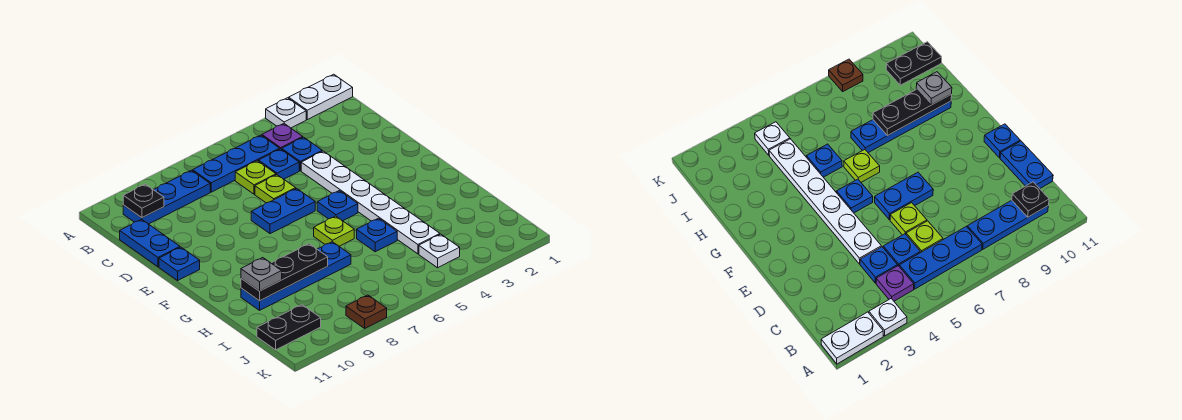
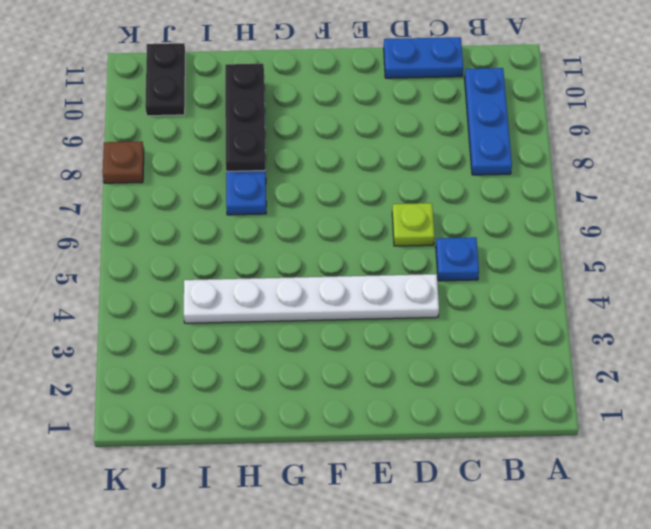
none -> white plate A1:A2 level 1
none -> white plate A3 level 1
none -> purple plate B4 level 1

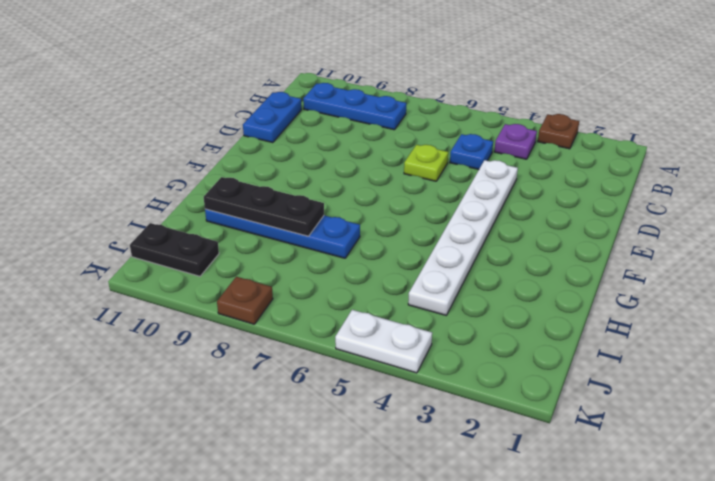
brown plate A3 level 1 -> white plate A3 level 1
white plate K4:K5 level 1 -> white plate A1:A2 level 1
none -> blue plate B5:B7 level 1
none -> blue plate C4 level 1
none -> lime plate C6 level 1

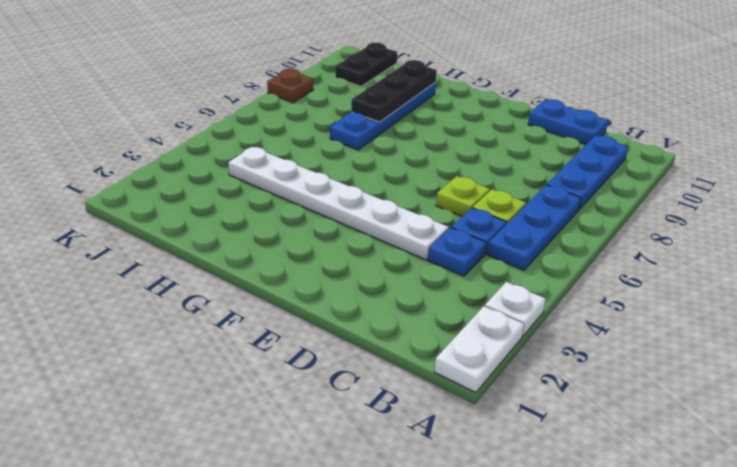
none -> purple plate B4 level 1
none -> blue plate E6:E7 level 1
none -> blue plate E11 level 1

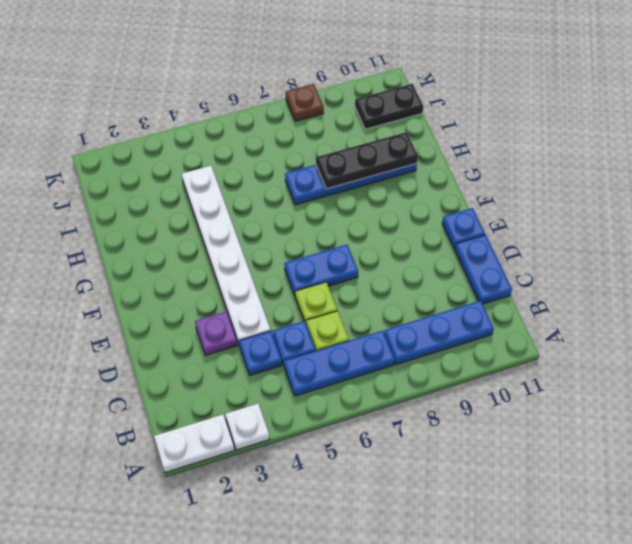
purple plate D3 level 1 -> purple plate B4 level 1
none -> blue plate F5 level 1
none -> lime plate G6 level 1
none -> blue plate H5 level 1

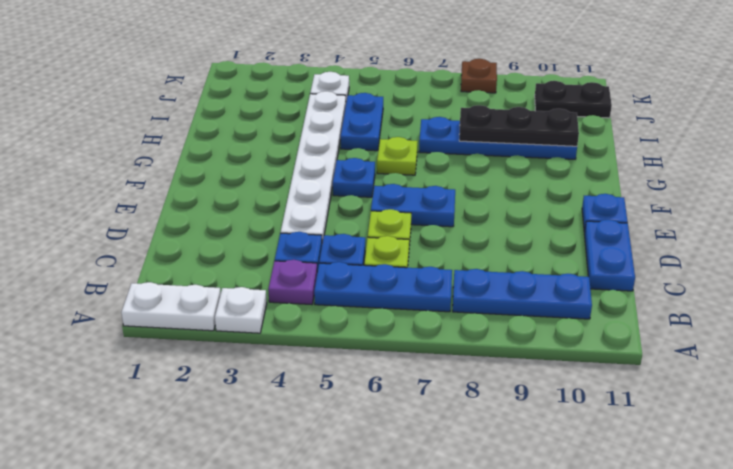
blue plate H5:I5 level 1 -> blue plate H5 level 1
none -> black plate B10 level 2
none -> grey plate H10 level 3

